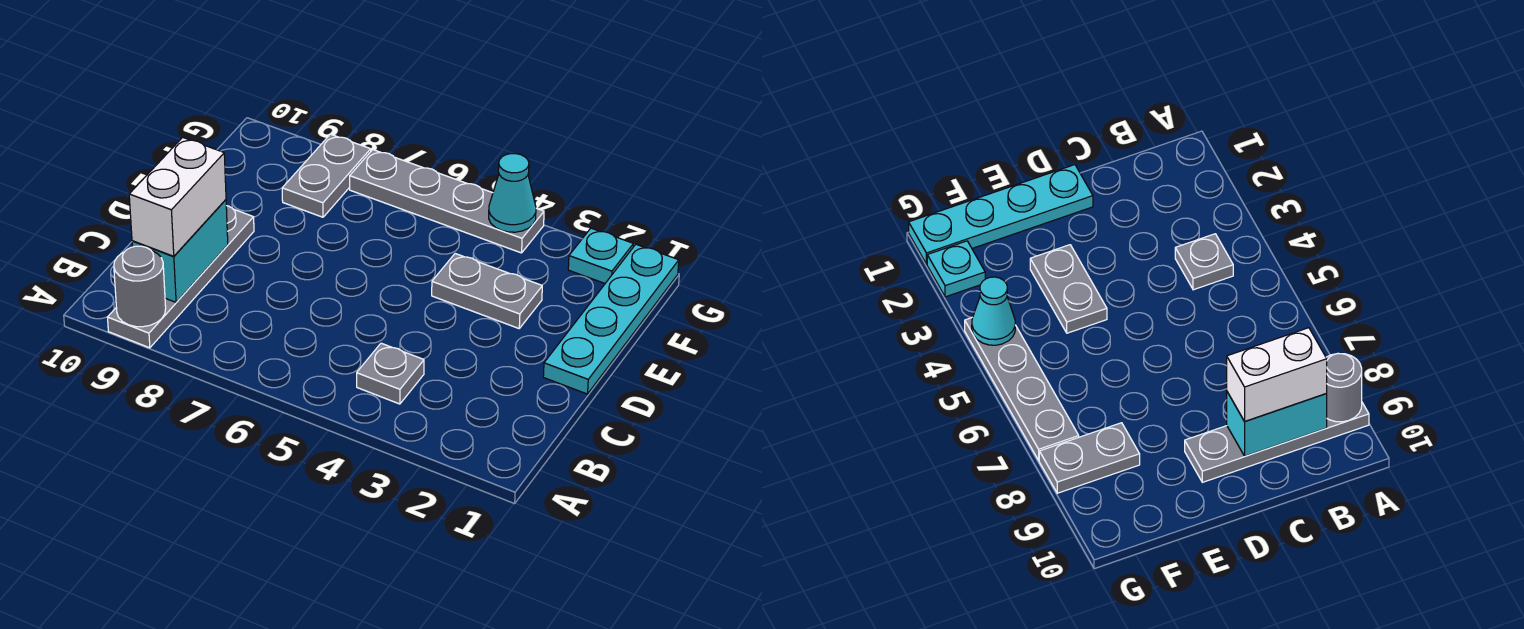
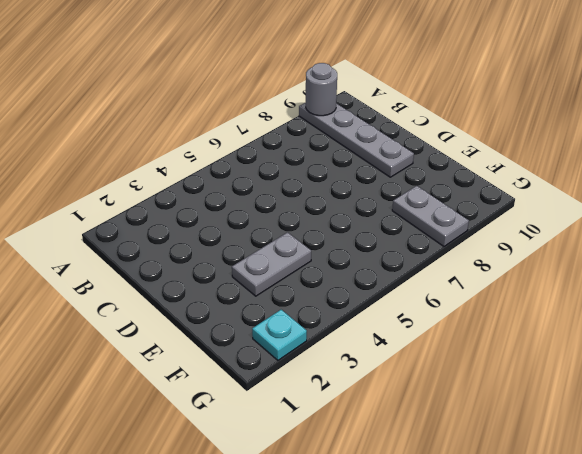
none -> grey plate B4 level 1
none -> cyan plate D1:G1 level 1

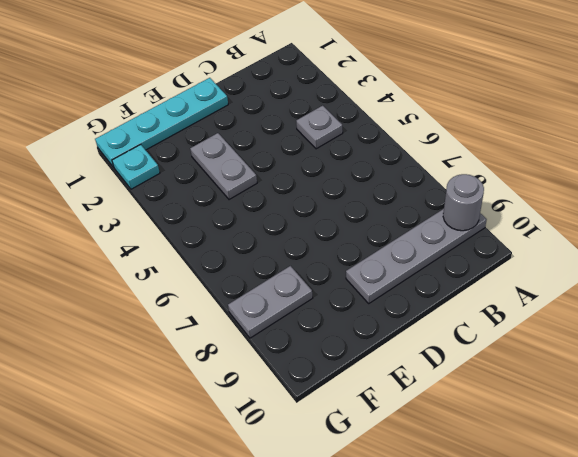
none -> grey plate G4:G7 level 1
none -> cyan brick B9:C9 level 2

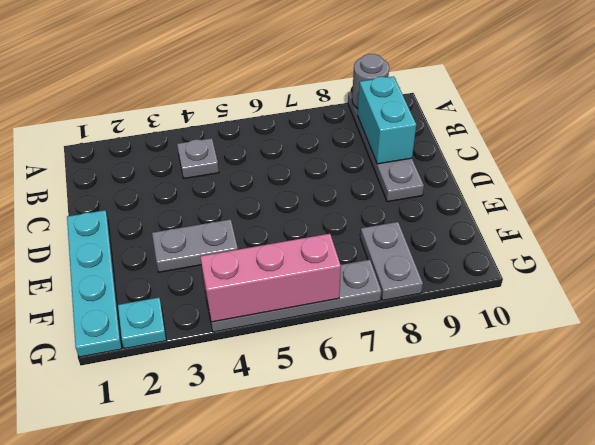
pink brick G4:G6 level 2 -> cyan cone G4 level 2
none -> white brick B9:C9 level 3

